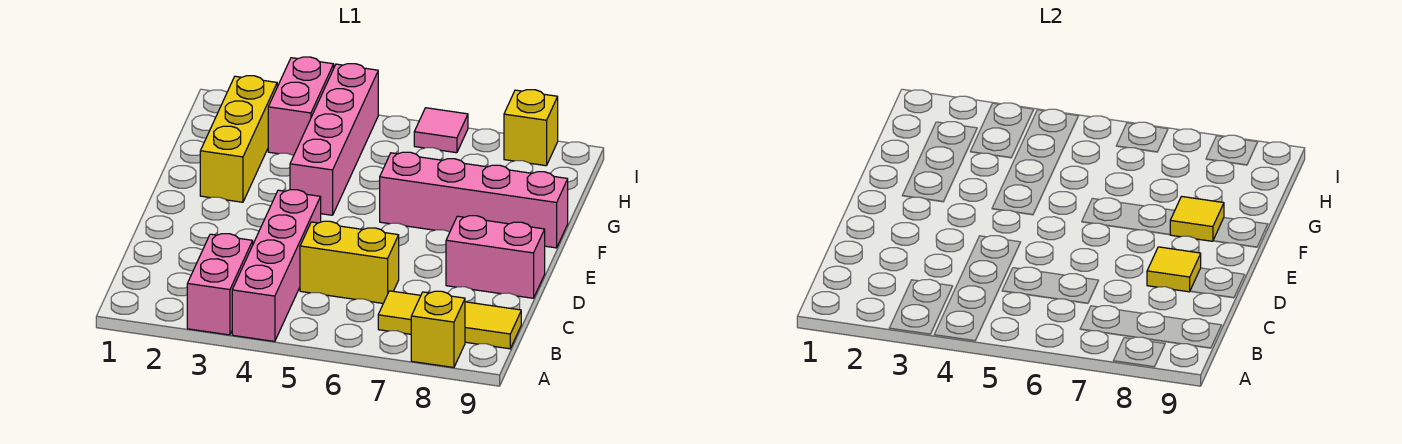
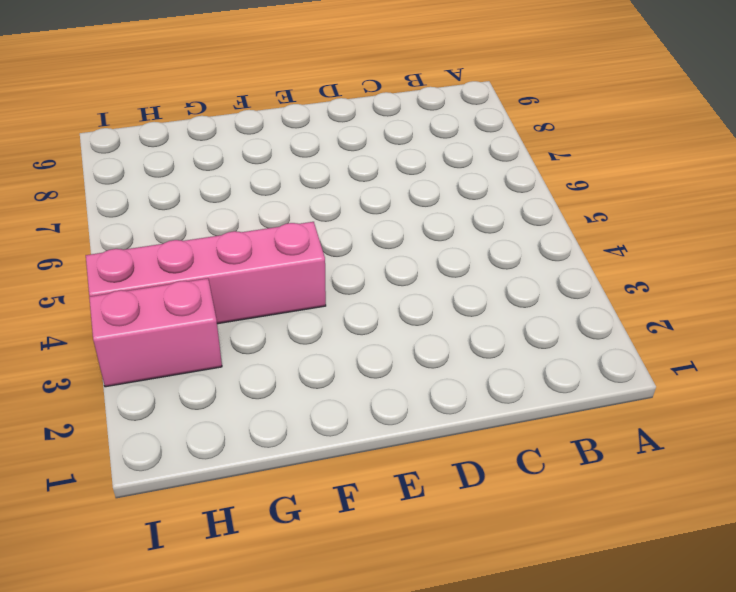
none -> pink brick A3:B3 level 1
none -> pink brick A4:D4 level 1
none -> yellow brick A8 level 1

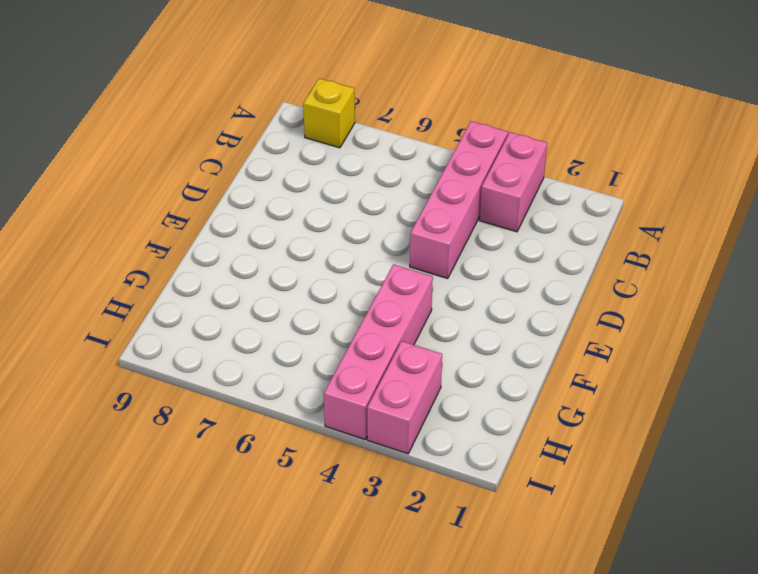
none -> yellow tile B7:B9 level 1
none -> yellow brick C5:C6 level 1
none -> pink brick D8:D9 level 1

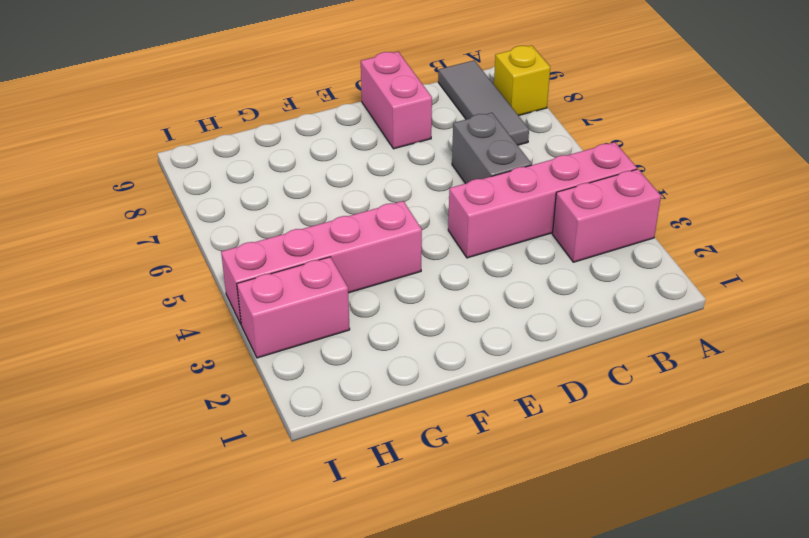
grey tile B7:B9 level 1 -> yellow tile B7:B9 level 1
grey brick C5:C6 level 1 -> yellow brick C5:C6 level 1
none -> yellow brick F2:H2 level 1
none -> pink brick F6:F9 level 1
none -> pink tile I6 level 1

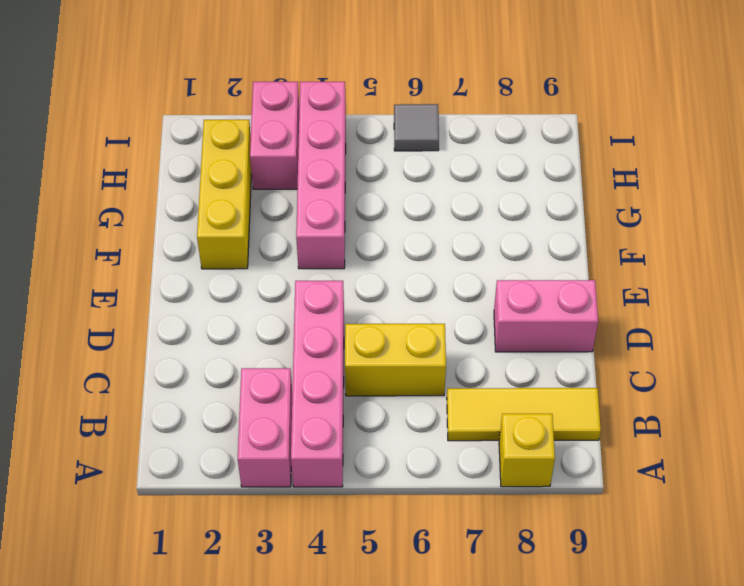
grey tile I6 level 1 -> pink tile I6 level 1
none -> pink brick F6:F9 level 1
none -> yellow brick I8 level 1
none -> yellow tile D8 level 2

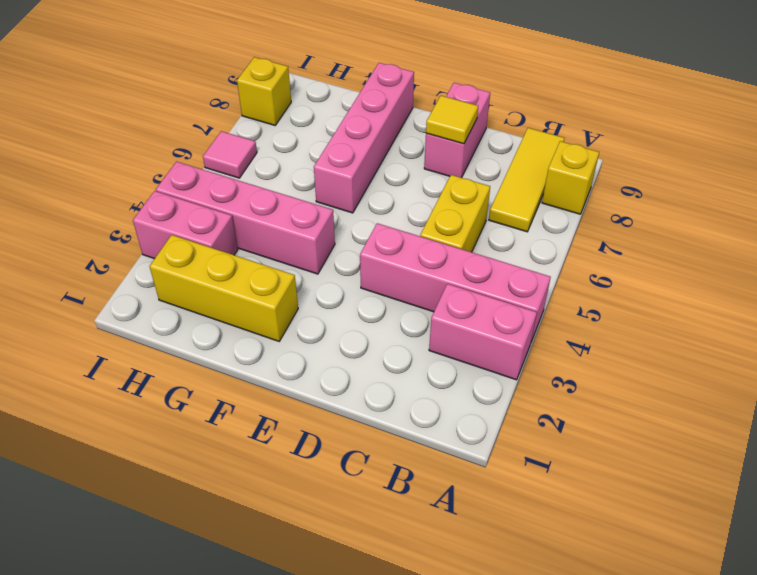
none -> yellow tile F8 level 2

